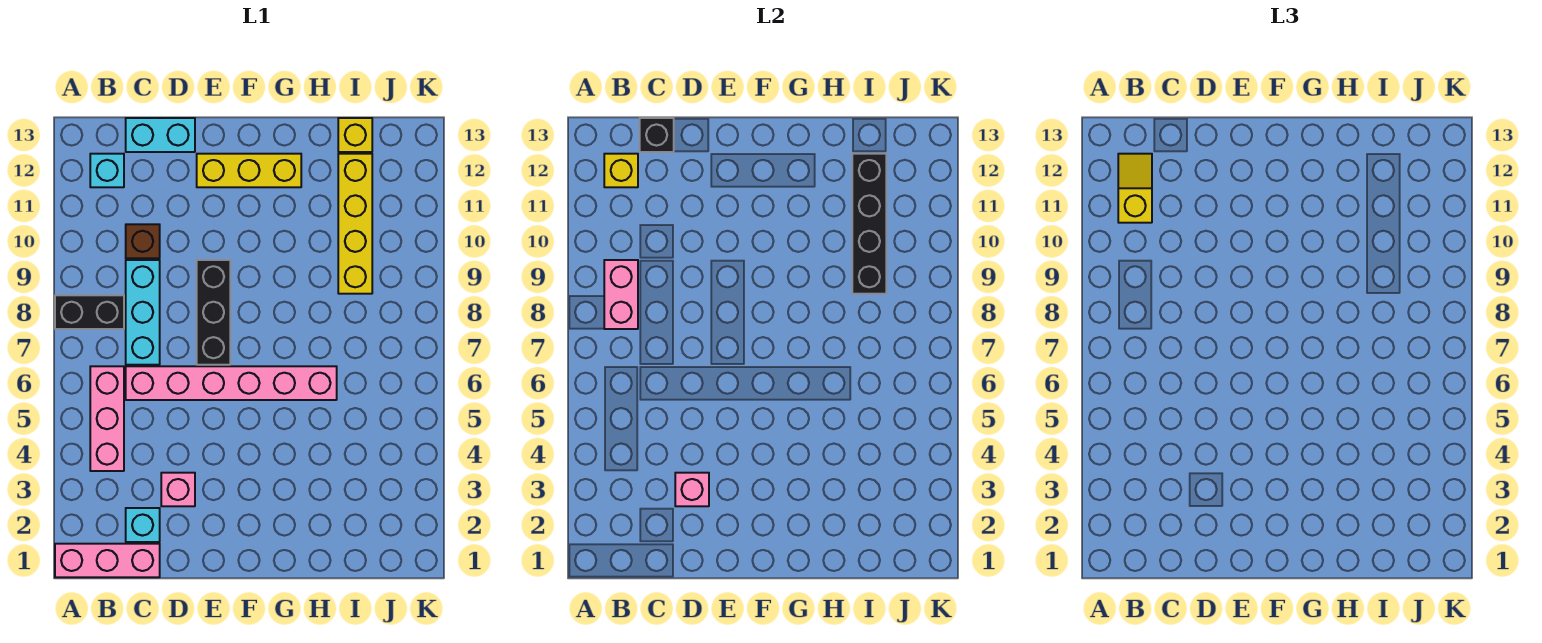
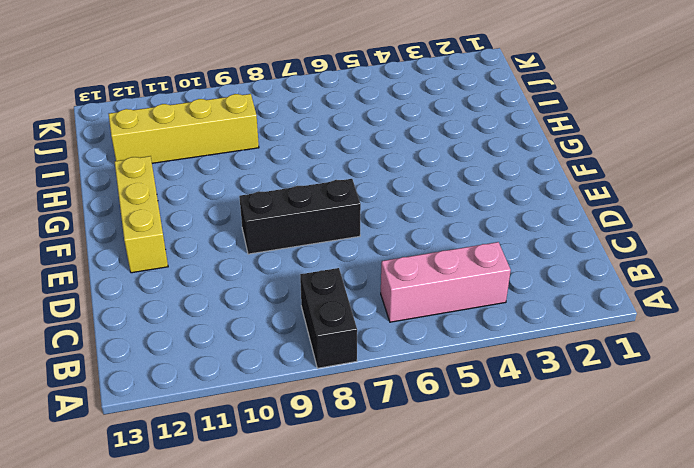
none -> pink brick A1:C1 level 1
none -> cyan brick B12 level 1
none -> cyan brick C2 level 1

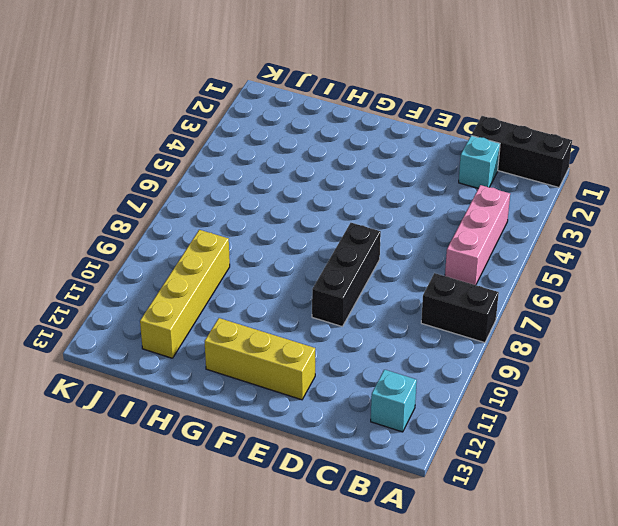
black brick A1:C1 level 1 -> pink brick A1:C1 level 1
none -> pink brick C6:H6 level 1
none -> cyan brick C7:C9 level 1
none -> brown brick C10 level 1

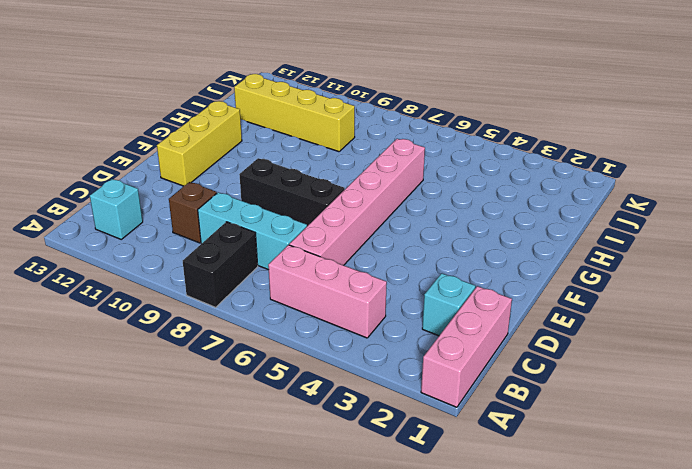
none -> cyan brick C13:D13 level 1
none -> pink brick D3 level 1
none -> yellow brick I13 level 1

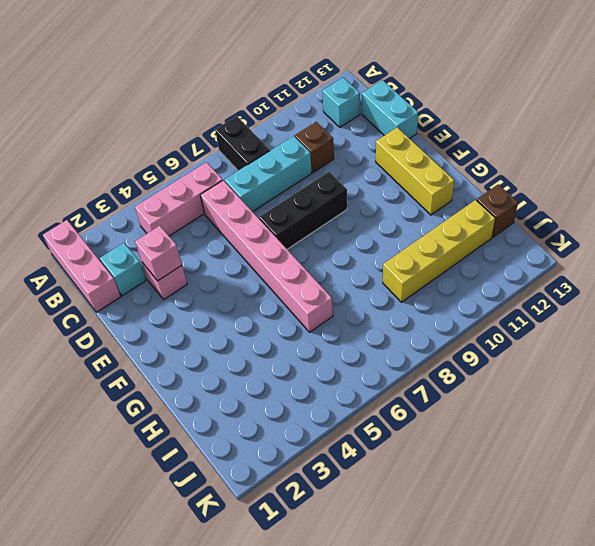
brown brick I13 level 1 -> yellow brick I13 level 1
none -> pink brick B8:B9 level 2
none -> yellow brick B12 level 2
none -> black brick C13 level 2

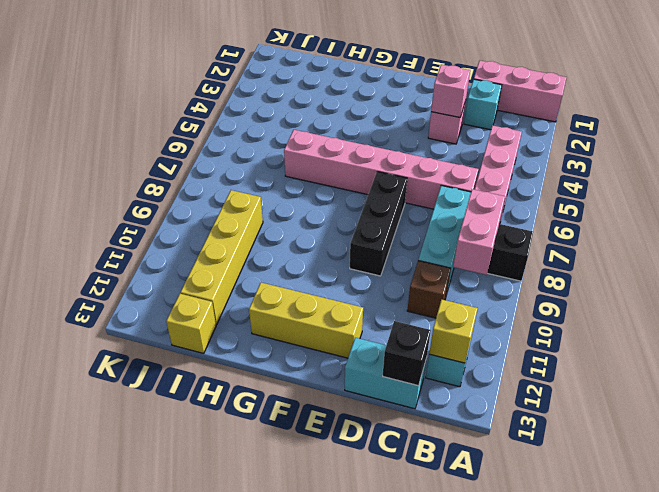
none -> black brick I9:I12 level 2
none -> yellow slope B11:B12 level 3 top 11

